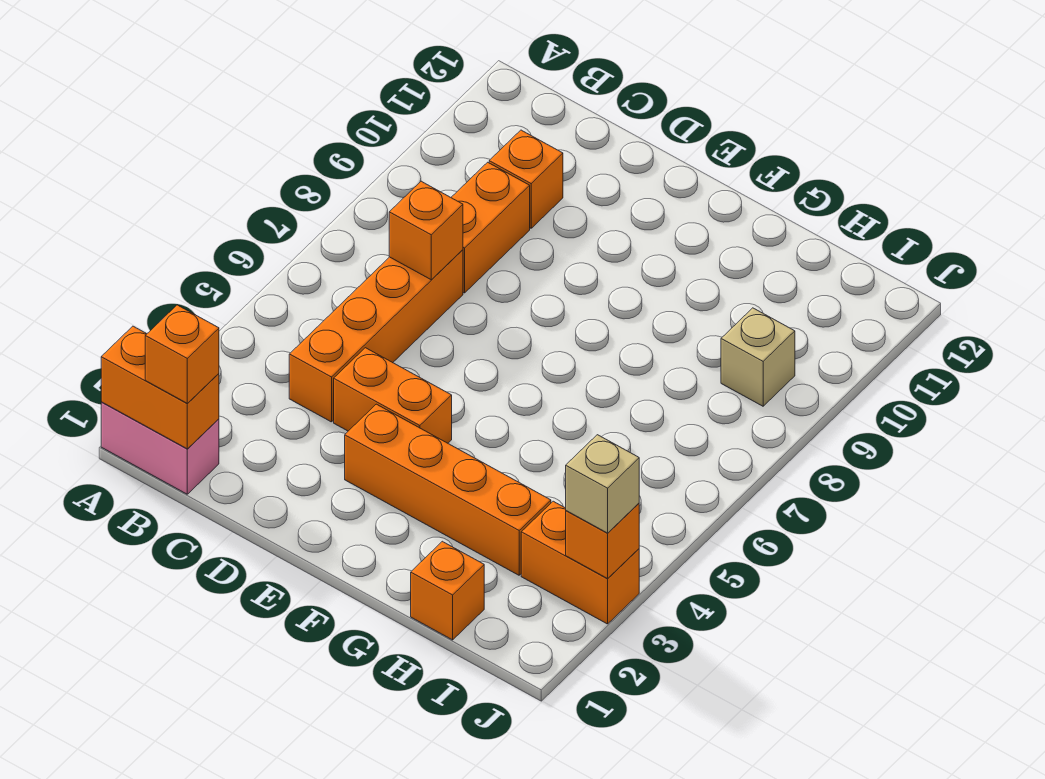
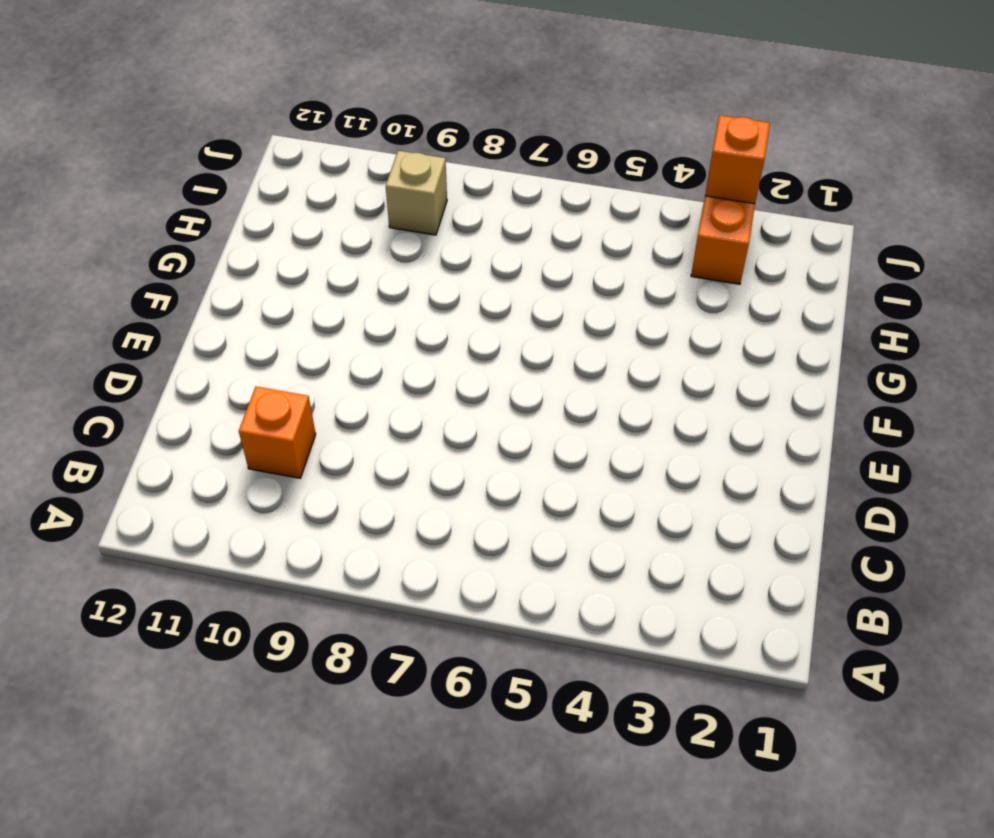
none -> pink brick A1:B1 level 1
none -> orange brick C4:C7 level 1
none -> orange brick C8:C9 level 1

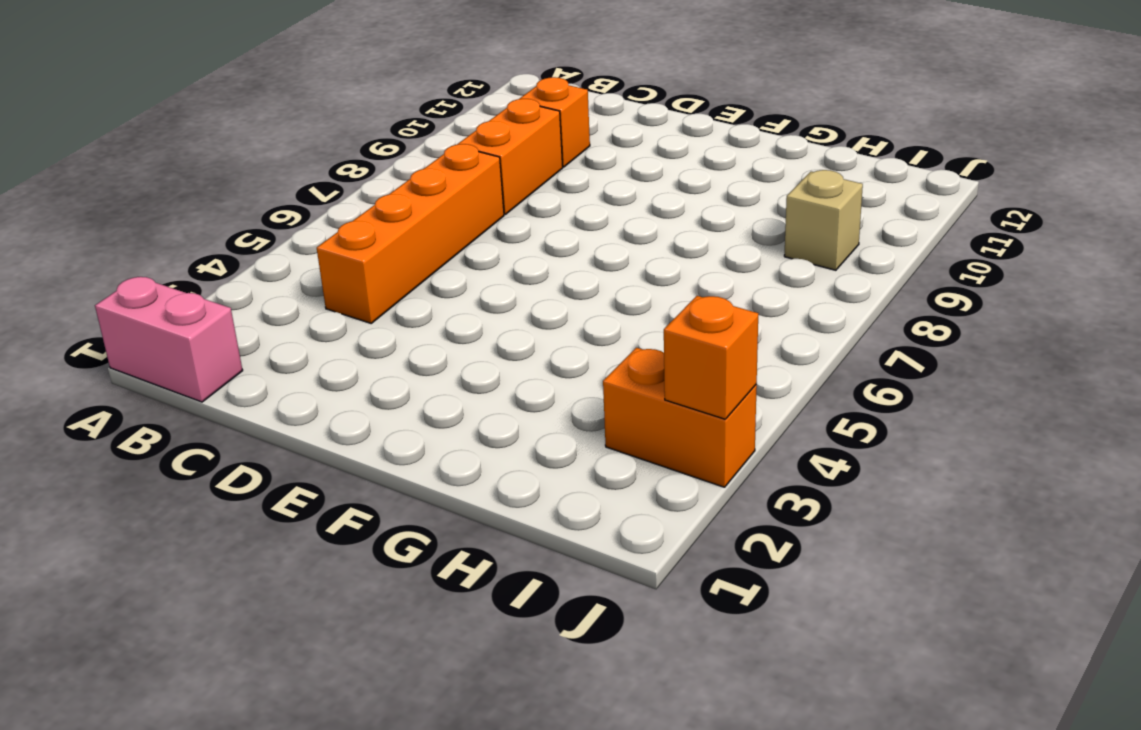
none -> orange brick D4:E4 level 1
none -> orange brick E3:H3 level 1
none -> orange brick H1 level 1

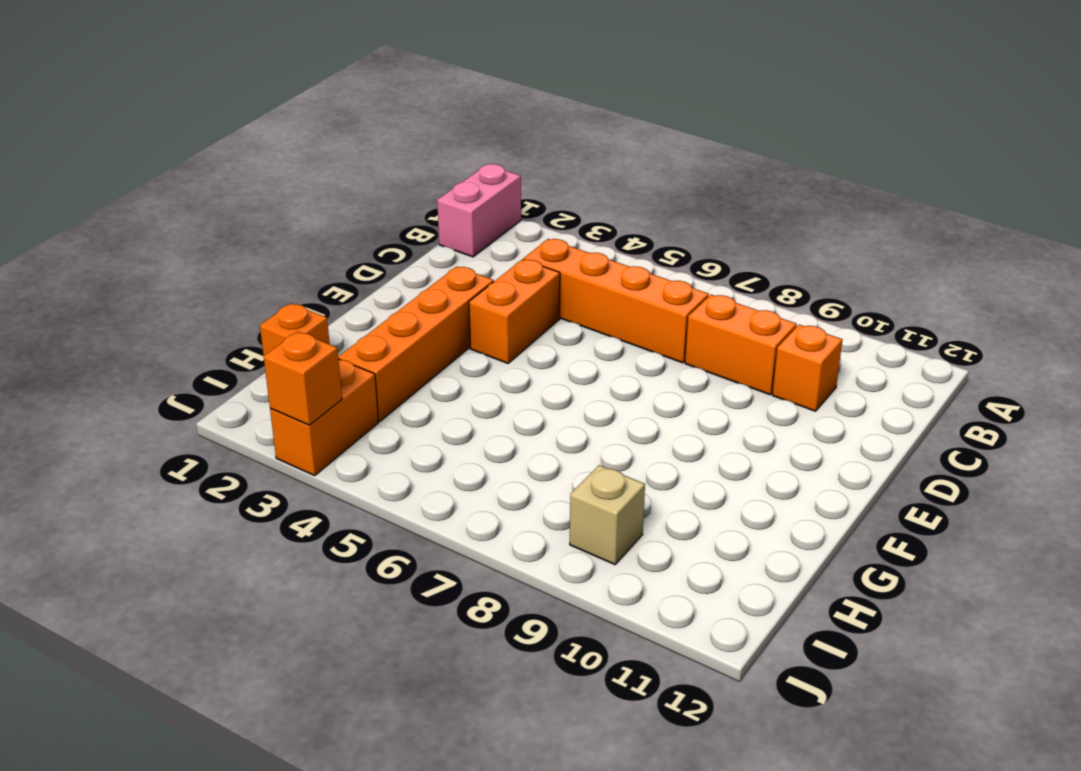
none -> orange brick A1:B1 level 2
none -> orange brick C7 level 2
none -> orange brick B1 level 3

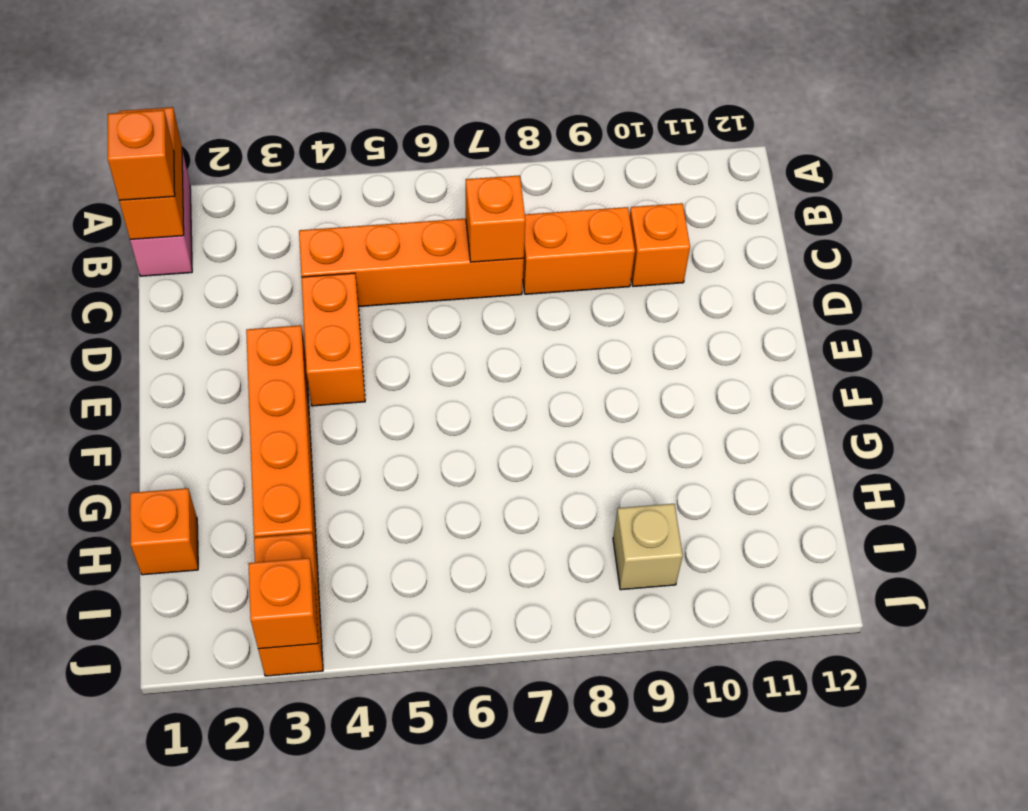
none -> tan brick J3 level 3

